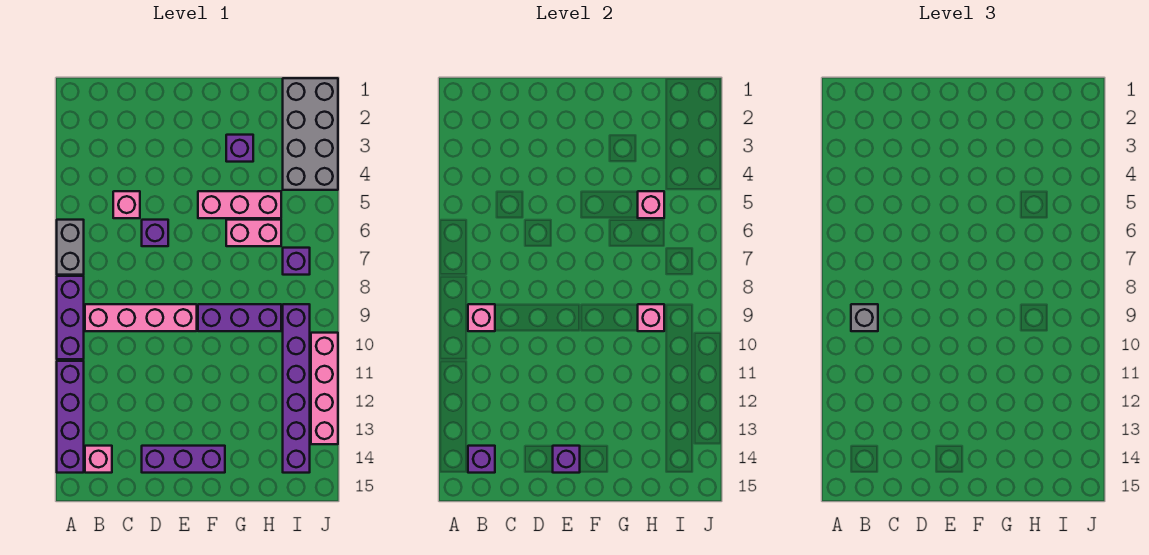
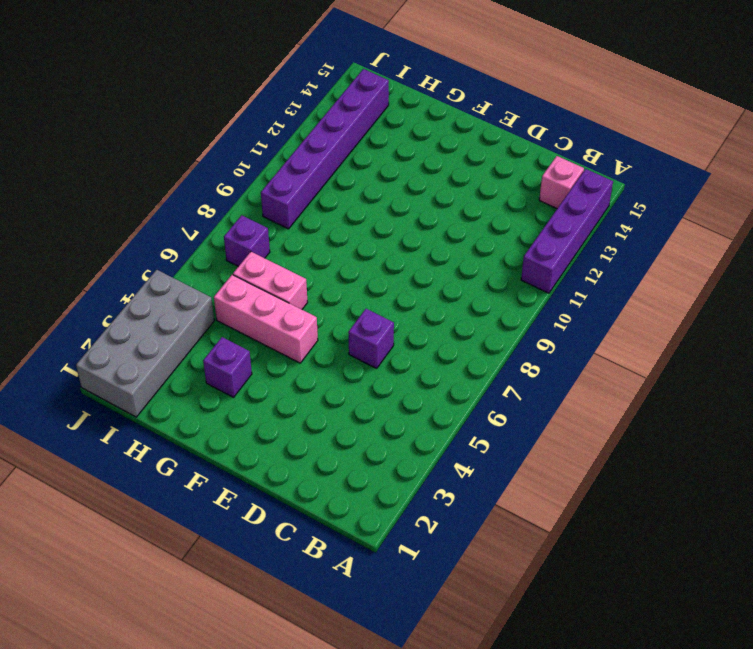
none -> grey brick A6:A7 level 1
none -> purple brick A8:A10 level 1
none -> pink brick B9:E9 level 1

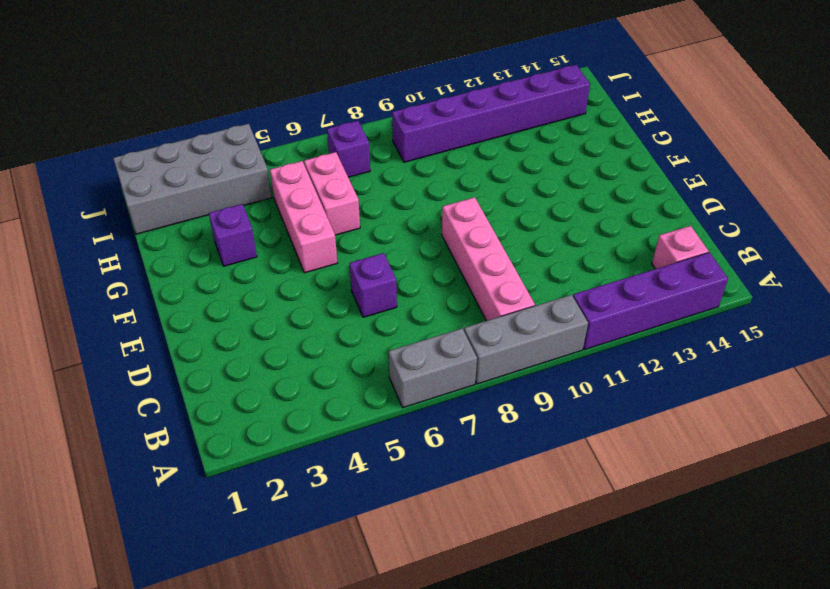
grey brick A8:A10 level 1 -> purple brick A8:A10 level 1
none -> pink brick C5 level 1
none -> purple brick D14:F14 level 1
none -> purple brick F9:H9 level 1

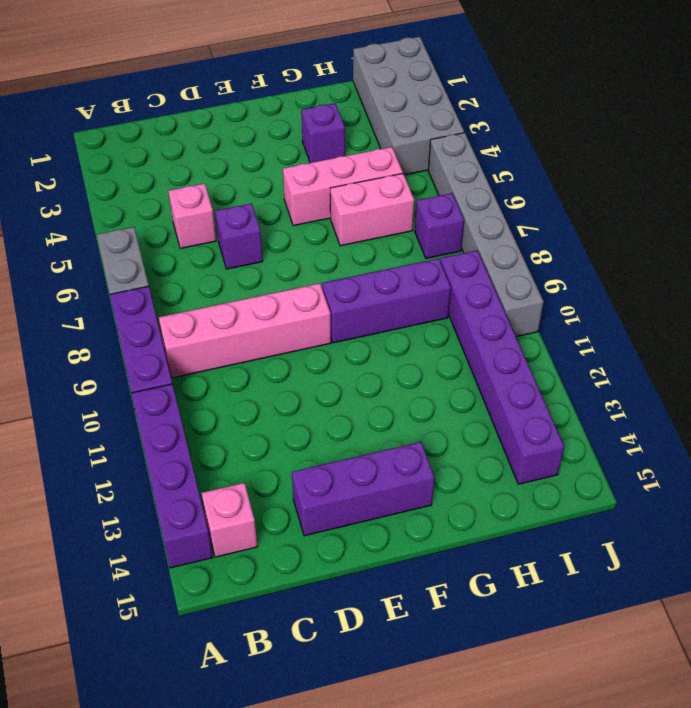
grey brick J5:J10 level 1 -> pink brick J10:J13 level 1
none -> pink brick B9 level 2
none -> purple brick B14 level 2
none -> purple brick E14 level 2

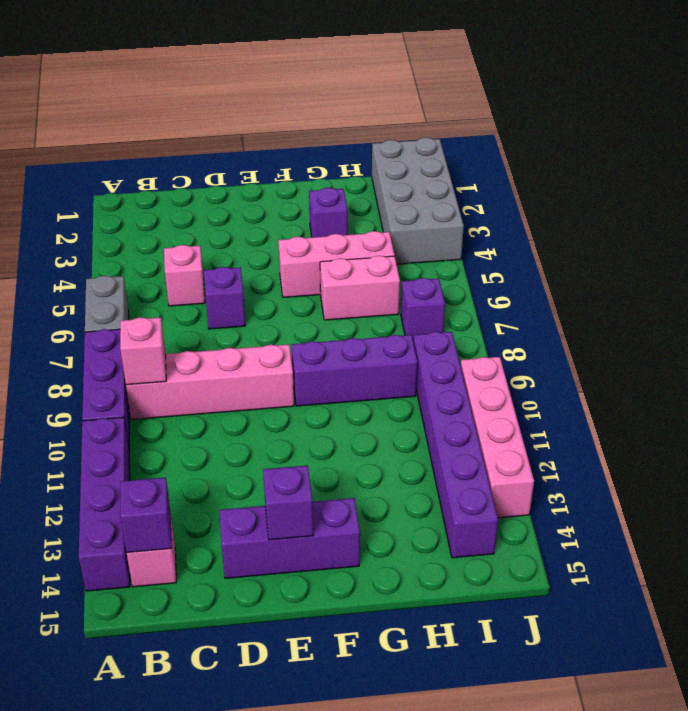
none -> pink brick H5 level 2
none -> pink brick H9 level 2
none -> grey brick B9 level 3

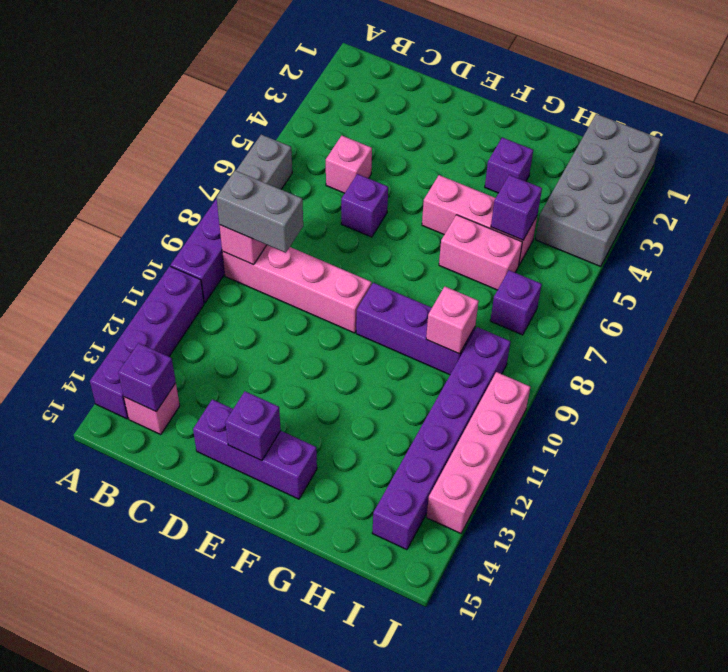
grey brick B9:C9 level 3 -> grey brick B9 level 3
purple brick H5 level 2 -> pink brick H5 level 2

